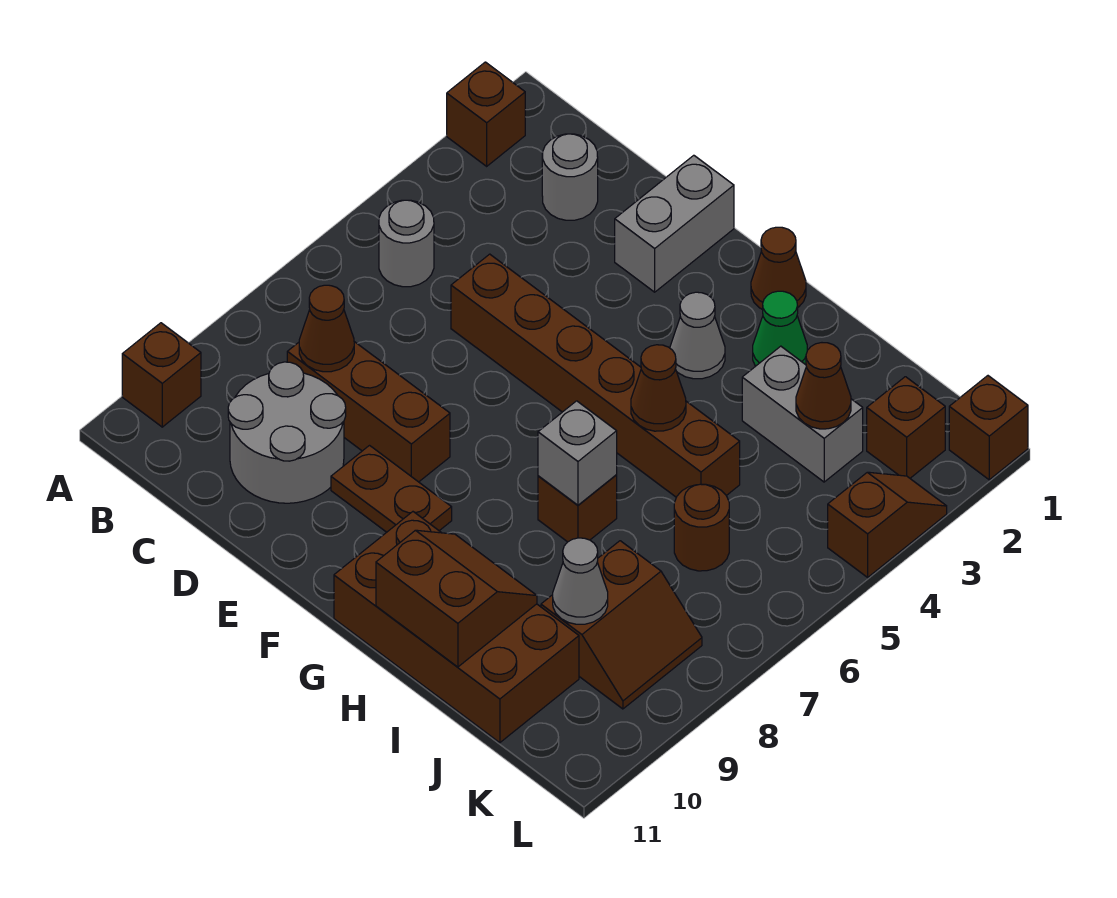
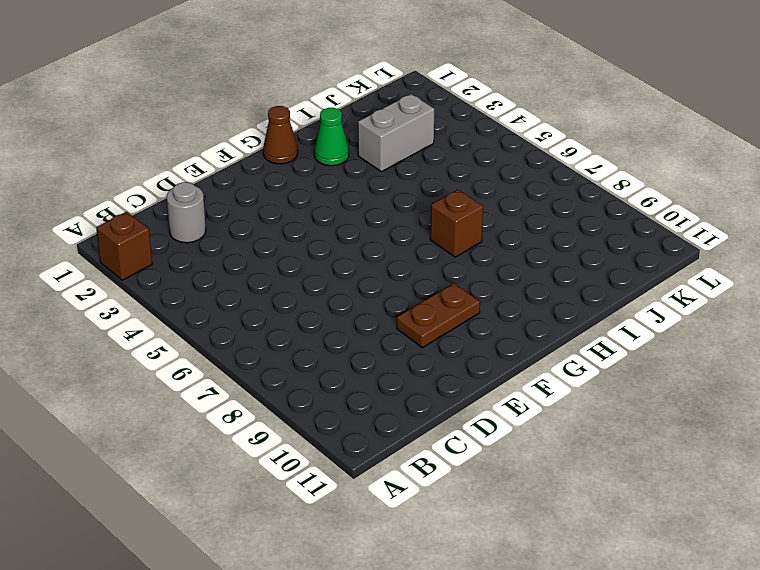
none -> brown brick A10 level 1
none -> grey round brick B5 level 1
none -> brown brick C8:E8 level 1

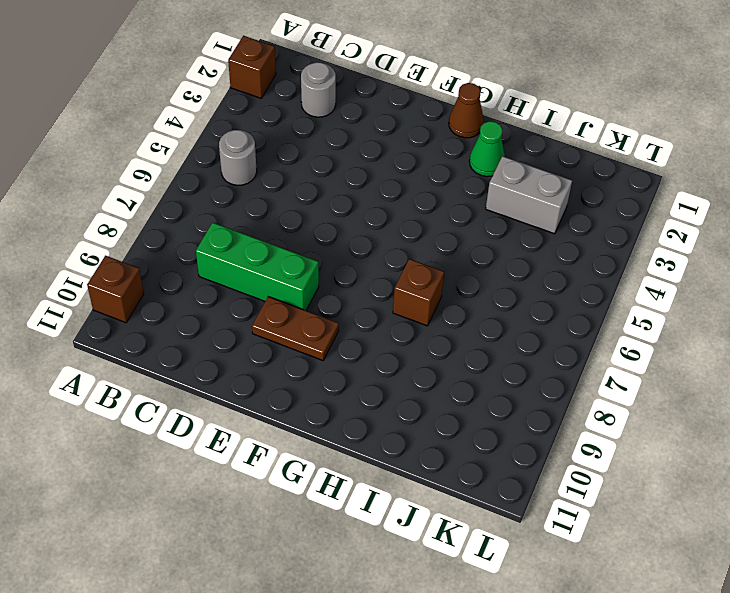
green brick C8:E8 level 1 -> brown brick C8:E8 level 1
none -> grey round brick C9:D10 level 1
none -> brown brick D5:I5 level 1
none -> grey brick E1:E2 level 1

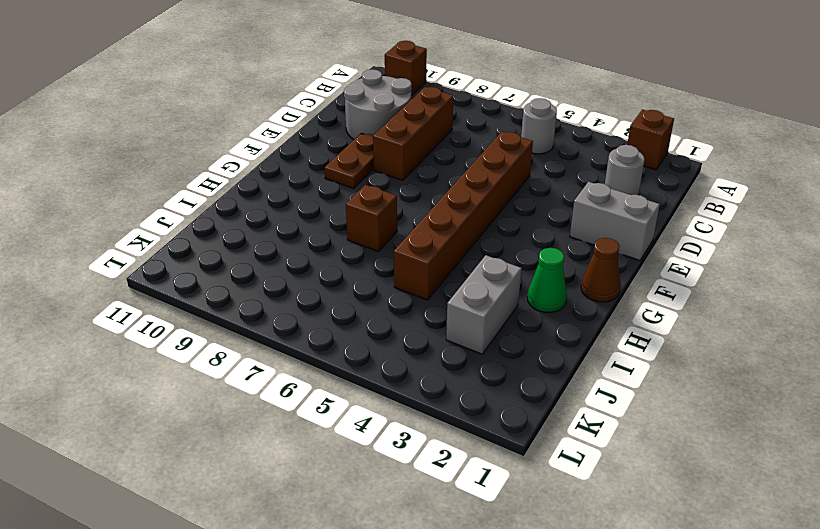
none -> grey cone G3 level 1
none -> brown brick G10:J11 level 1
none -> brown round brick J6 level 1

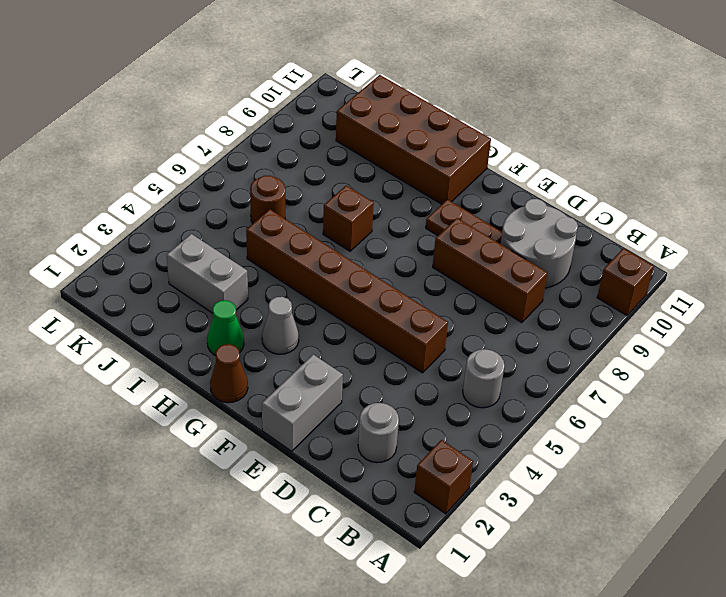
none -> brown slope J8:K9 level 1 top J
none -> brown brick K2 level 1
none -> brown brick L1 level 1

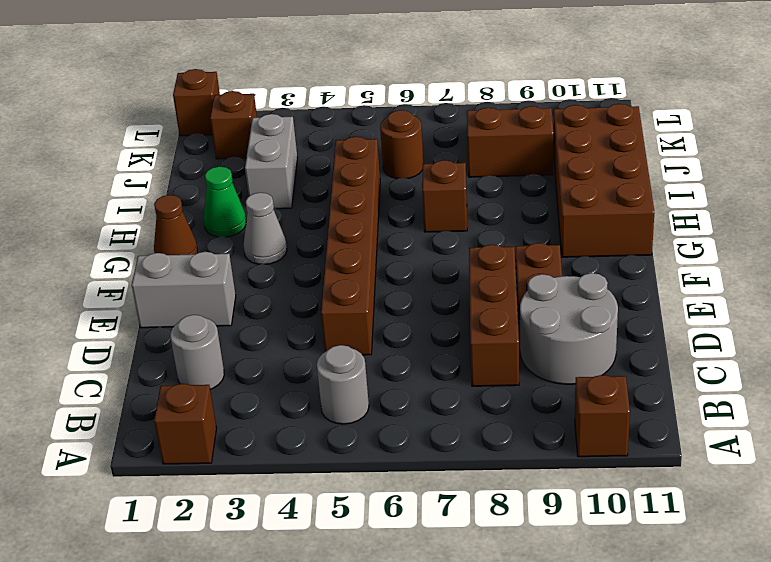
none -> brown slope L3:L4 level 1 top 4
none -> brown cone C8 level 2
none -> brown cone H5 level 2

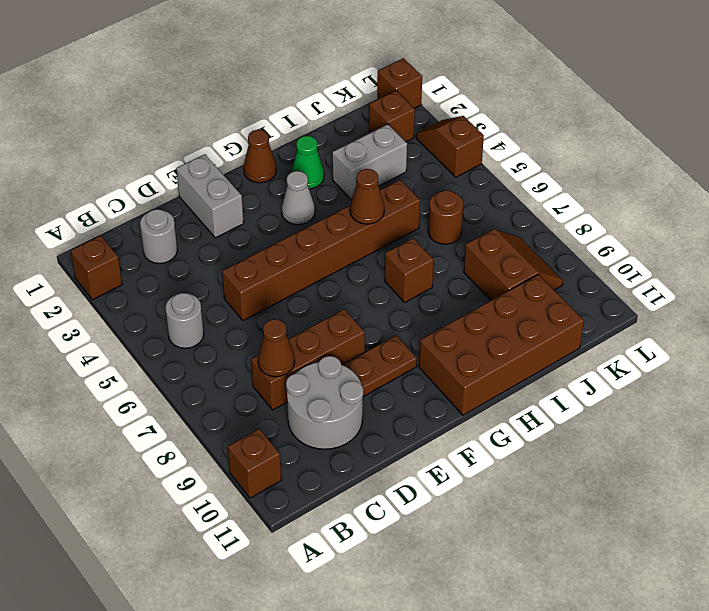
none -> grey brick H7 level 2
none -> brown slope H10:I11 level 2 top 11
none -> brown cone J3 level 2

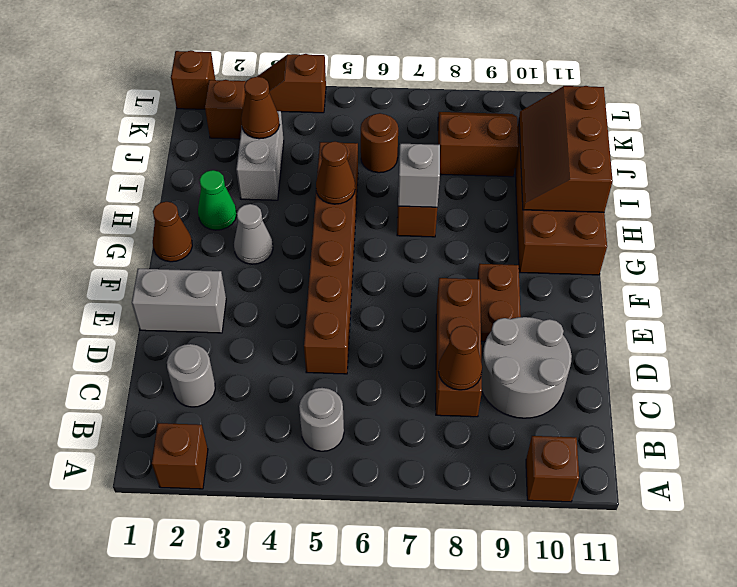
brown slope H10:J11 level 2 top 11 -> brown slope H10:I11 level 2 top 11
none -> grey cone J9 level 2

